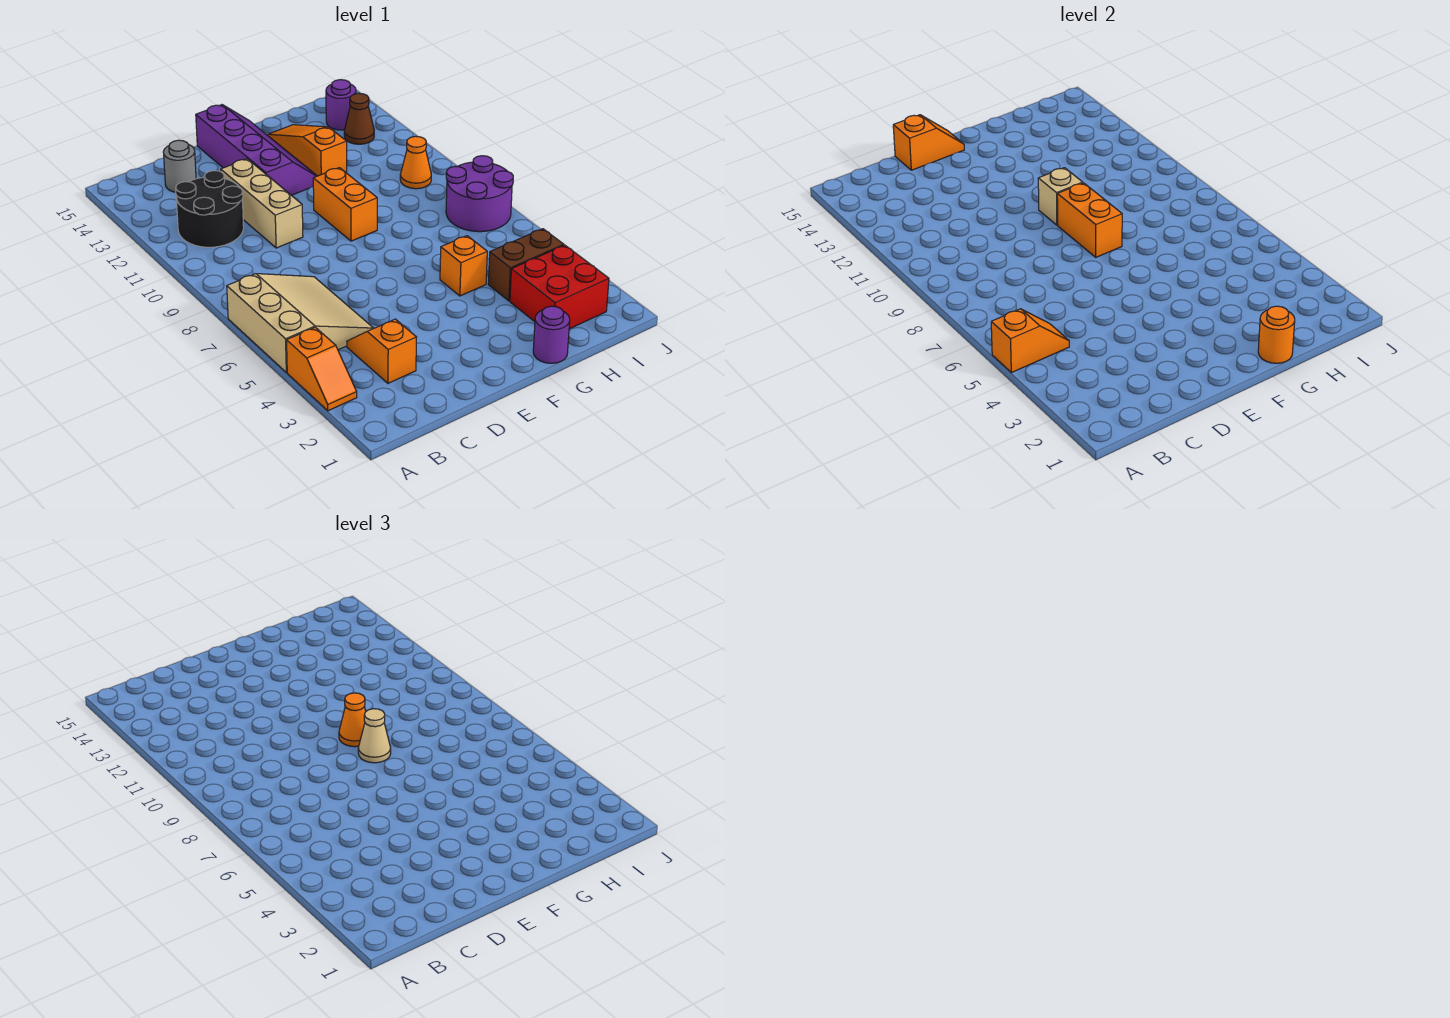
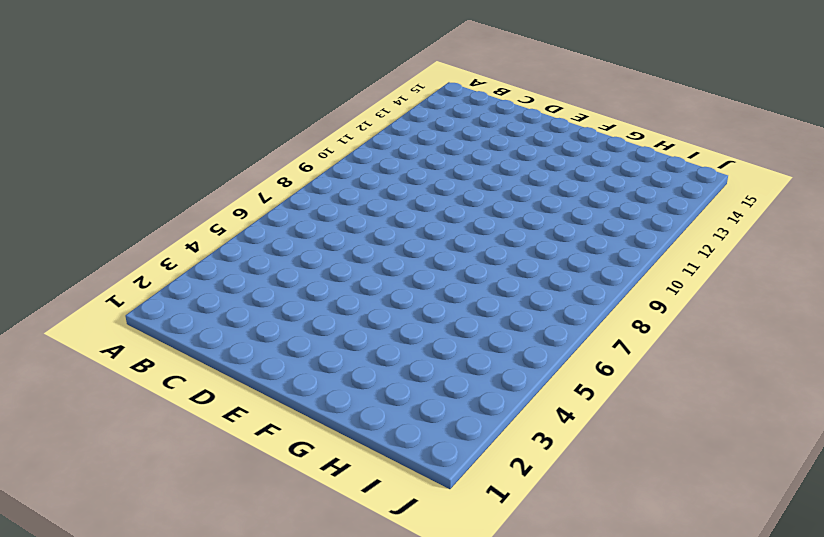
none -> orange slope A3:A4 level 1 top 4
none -> tan slope A5:C7 level 1 top A
none -> black round brick B11:C12 level 1

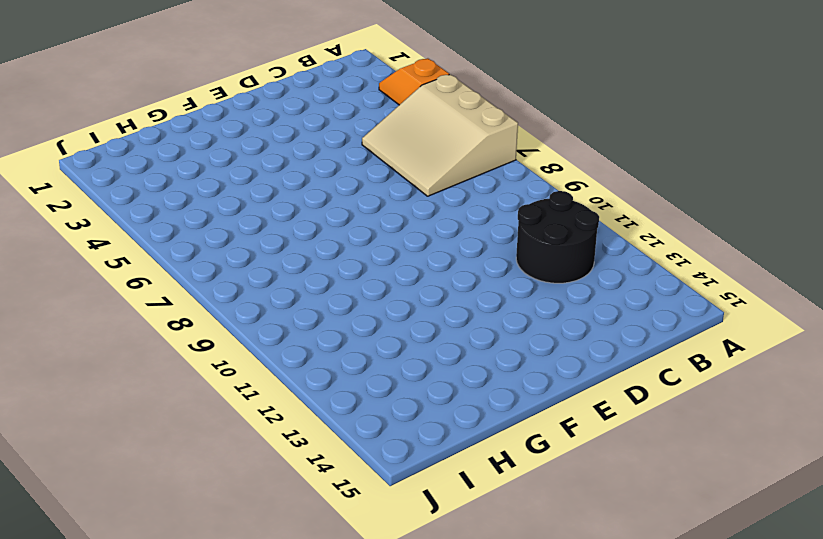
none -> orange slope C3:C4 level 1 top 3
none -> grey round brick C14 level 1
none -> tan brick D10:D12 level 1

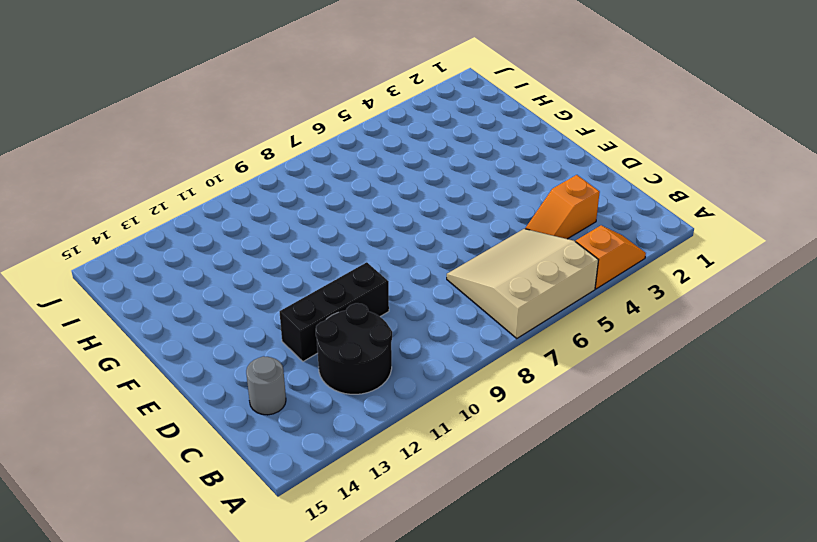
black brick D10:D12 level 1 -> tan brick D10:D12 level 1
none -> purple slope E12:F15 level 1 top E
none -> orange brick F9:F10 level 1
none -> purple round brick G1 level 1

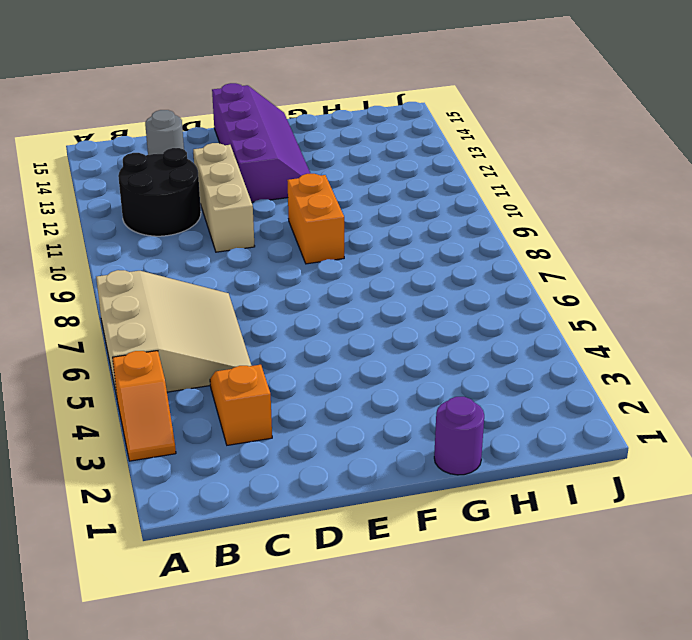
none -> orange brick G5 level 1
none -> orange slope G12:G14 level 1 top 12
none -> red brick H2:I3 level 1

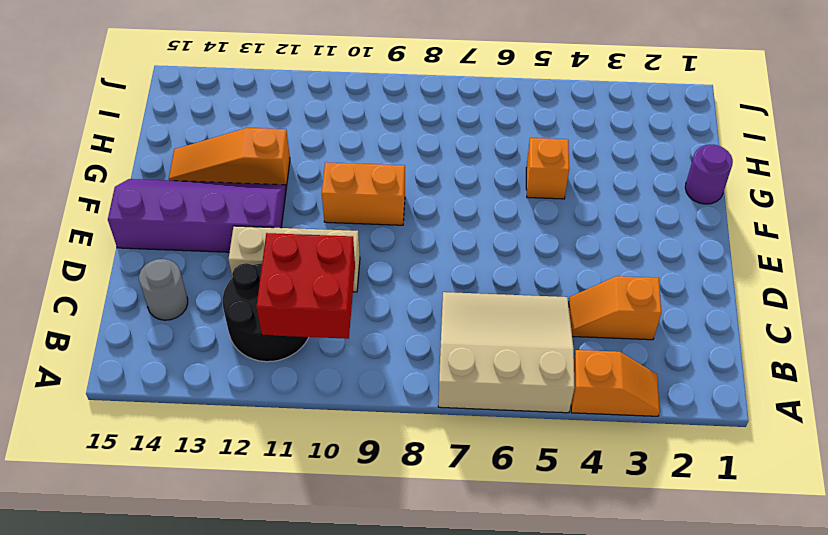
red brick B10:C11 level 2 -> red brick H2:I3 level 1
none -> brown brick H4:I4 level 1
none -> purple round brick I7:J8 level 1
none -> orange cone I10 level 1

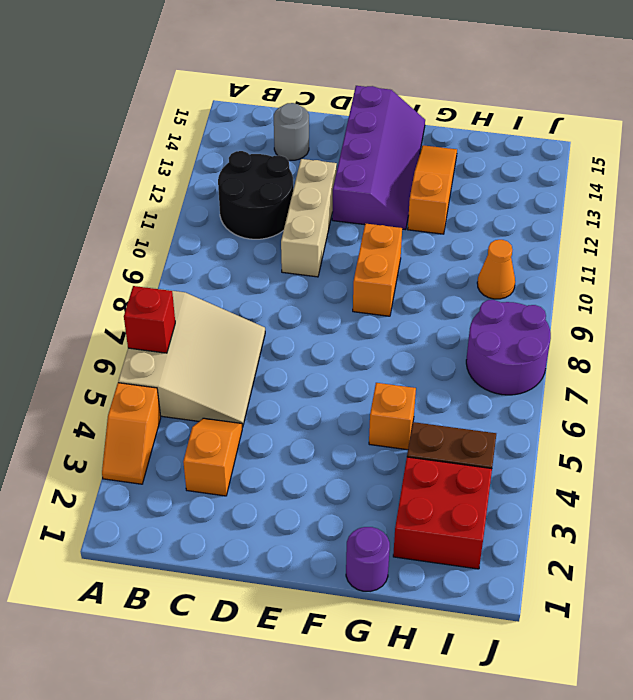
red brick A6 level 2 -> none
none -> brown cone I13 level 1
none -> purple round brick I14 level 1
none -> orange slope A5:B5 level 2 top A

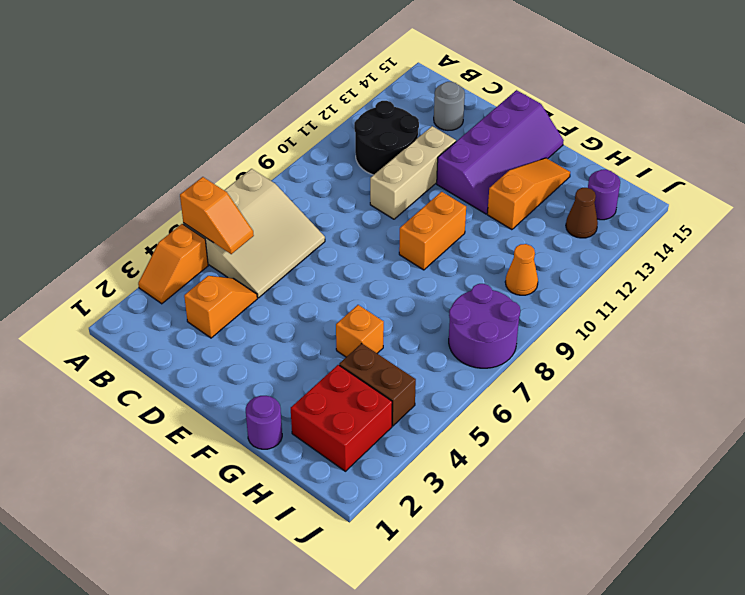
none -> orange slope D15:E15 level 2 top D
none -> orange brick F8:F9 level 2
none -> tan brick F10 level 2

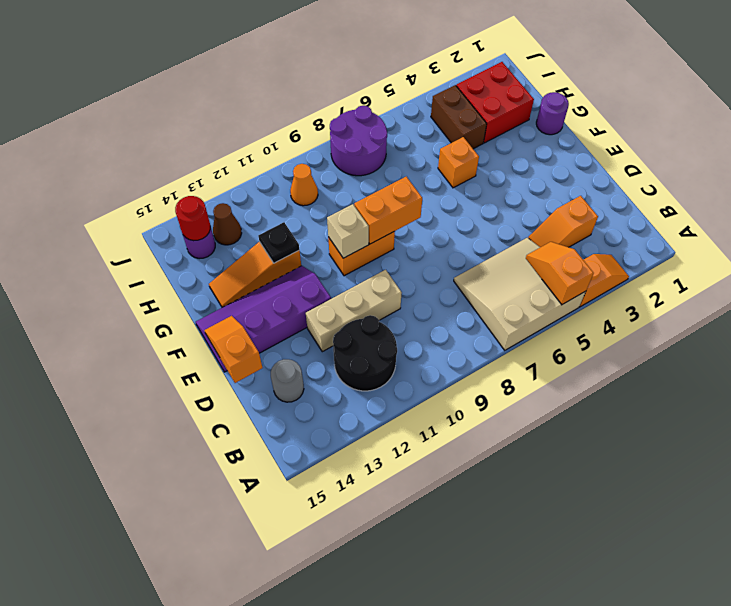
black plate G12 level 2 -> none
red round brick I14 level 2 -> none
none -> orange round brick G1 level 2
none -> tan cone F8 level 3
none -> orange cone F9 level 3

